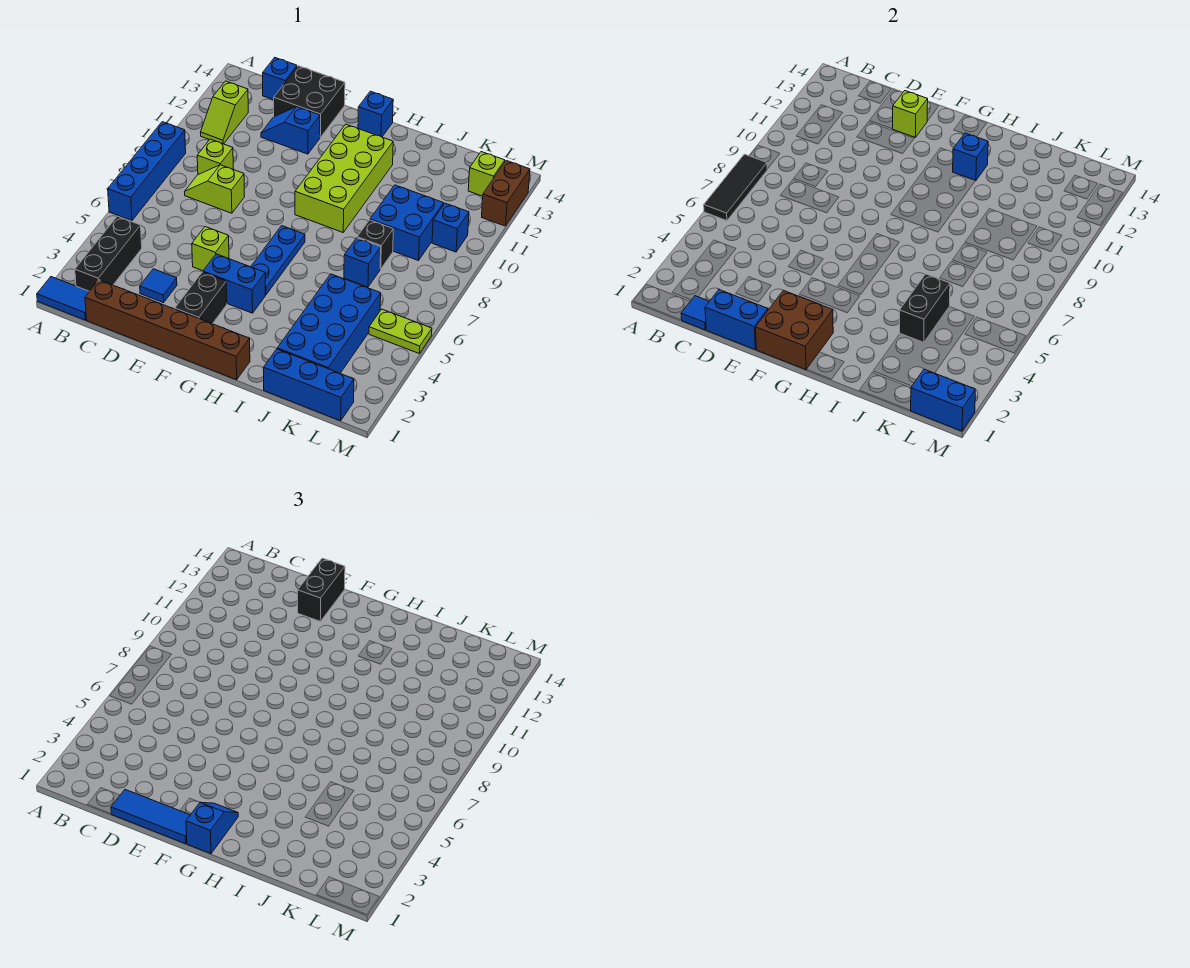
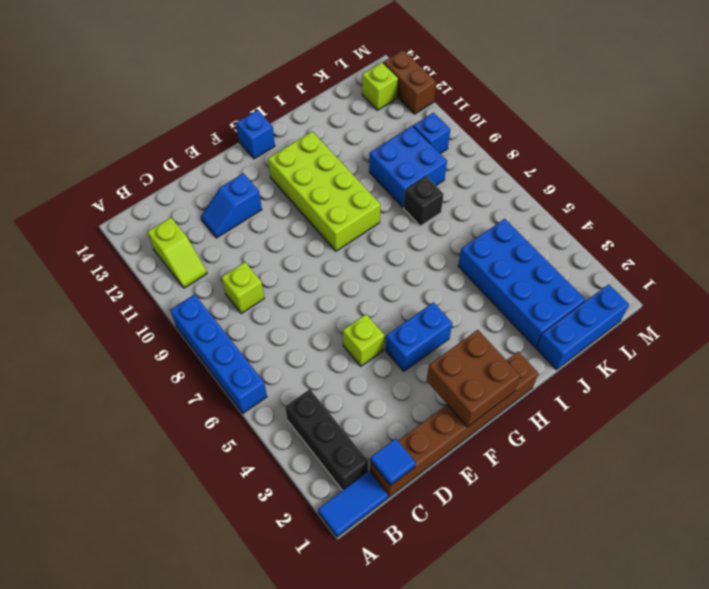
none -> lime slope C8:D8 level 1 top D
none -> blue brick C14 level 1
none -> blue tile D3 level 1
none -> black brick D13:E14 level 1

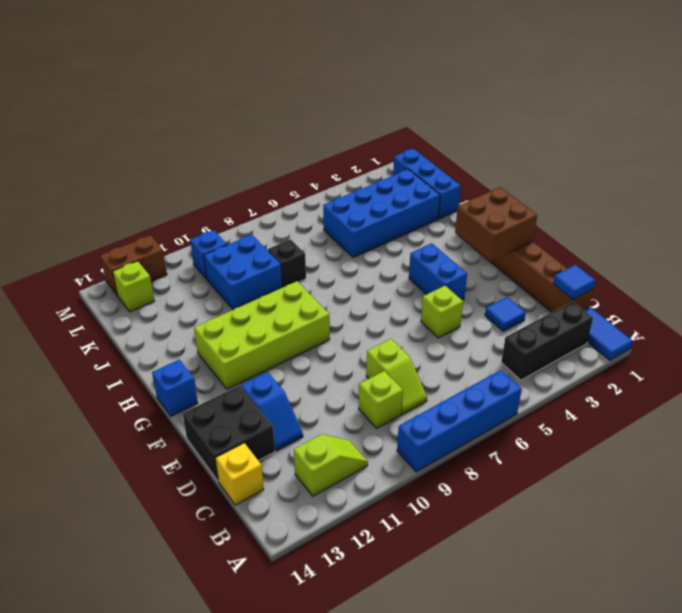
yellow brick C14 level 1 -> blue brick C14 level 1
none -> black brick F2:F3 level 1
none -> blue plate G5:G7 level 1
none -> blue brick J7 level 1
none -> lime plate L5:M5 level 1

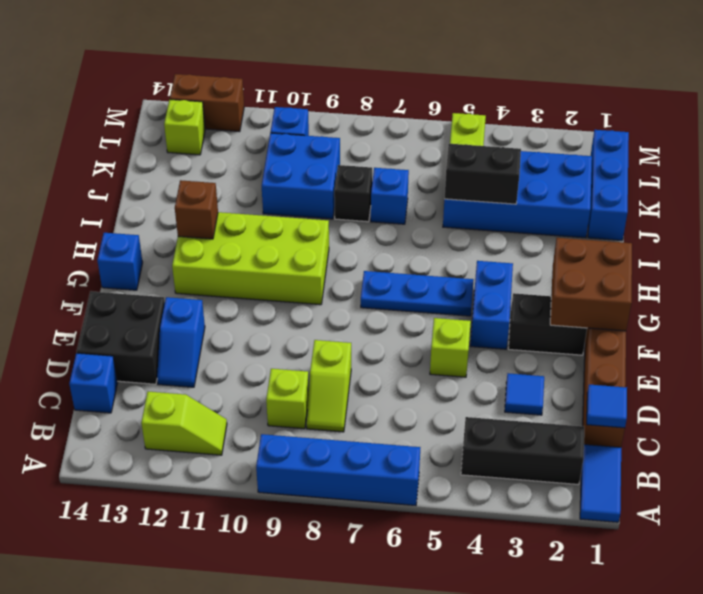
brown brick H12 level 2 -> blue brick H12 level 2
none -> black tile A6:A8 level 2
none -> blue brick D1:E1 level 2
none -> lime brick E13 level 2
none -> blue brick L1:M1 level 2

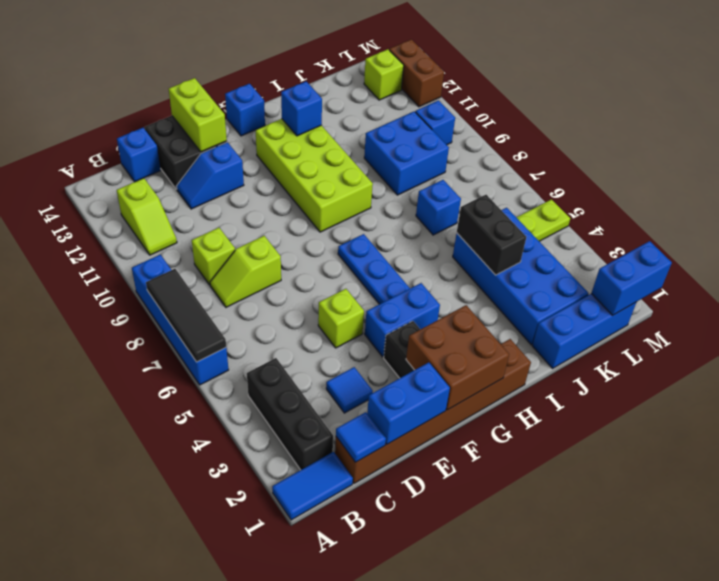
lime brick E13:E14 level 2 -> lime brick E13 level 2
none -> black brick J8 level 1
none -> blue tile D1:F1 level 3
none -> black brick E13:E14 level 3
none -> blue slope G1:G2 level 3 top 1

